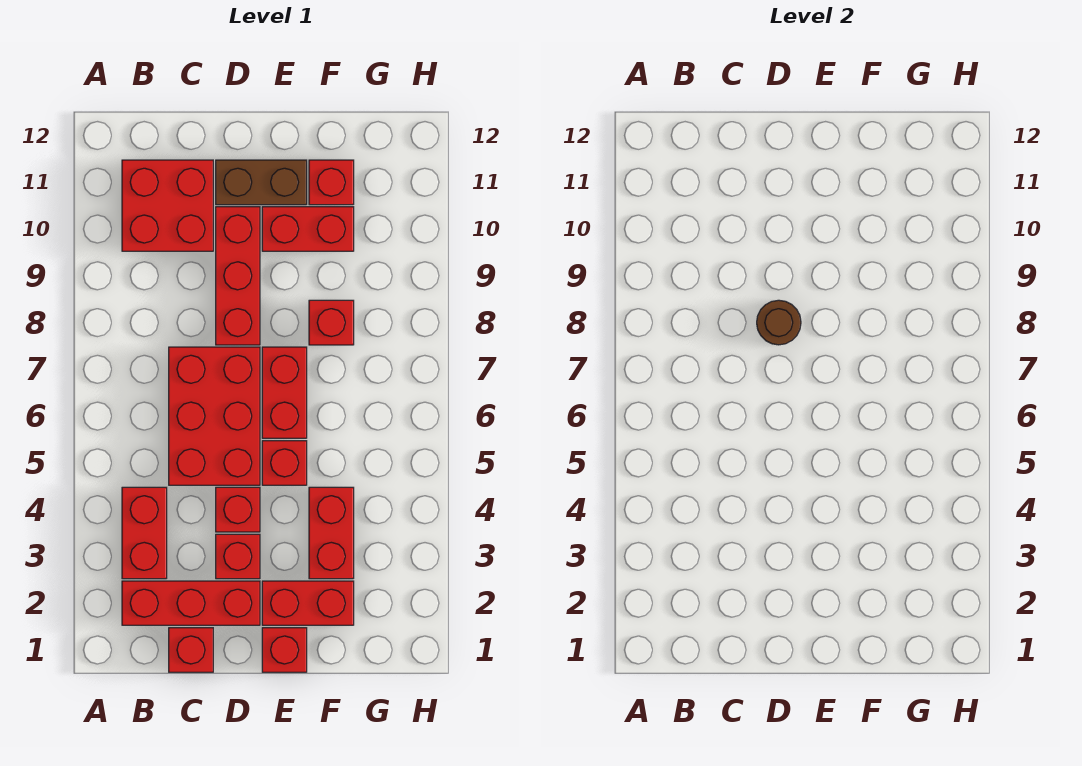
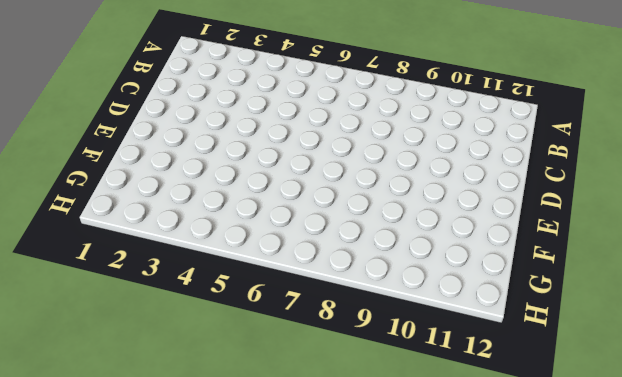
none -> red brick B2:D2 level 1
none -> red brick B3:B4 level 1
none -> red brick B10:C11 level 1

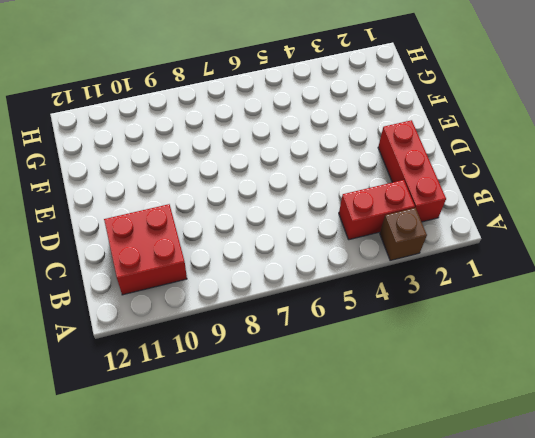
brown brick A3 level 1 -> none
none -> red brick C1 level 1
none -> red brick C5:D7 level 1
none -> red brick D3 level 1

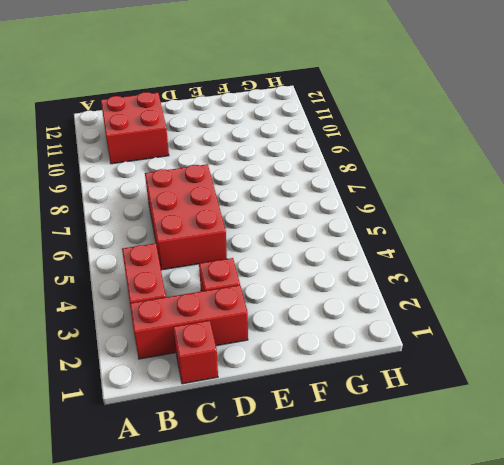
none -> red brick D4 level 1
none -> red brick D8:D10 level 1
none -> brown brick D11:E11 level 1

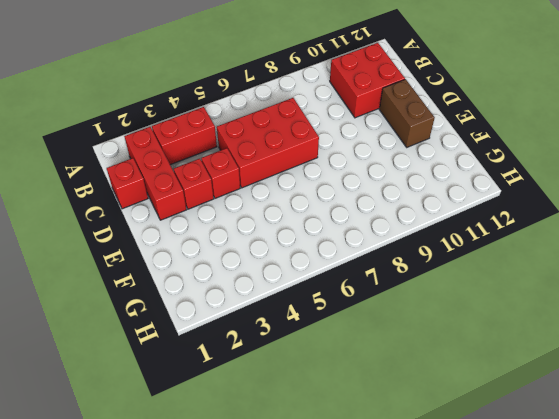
none -> red brick D8:D10 level 1
none -> red brick E1 level 1
none -> red brick E2:F2 level 1

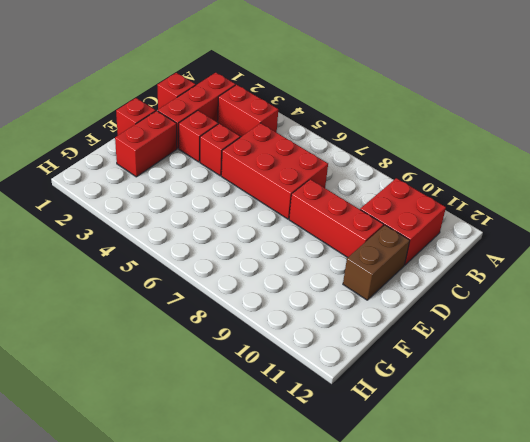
none -> red brick E5 level 1
none -> red brick E6:E7 level 1
none -> red brick E10:F10 level 1

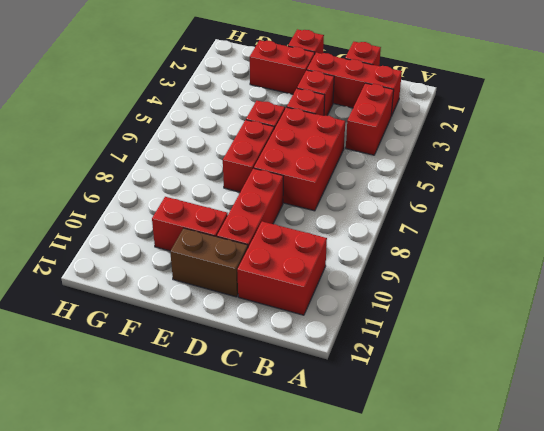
none -> red brick F3:F4 level 1
none -> red brick F8 level 1
none -> red brick F11 level 1

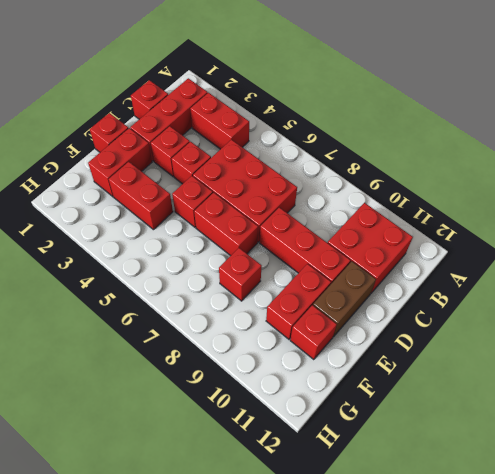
none -> brown round brick D8 level 2

